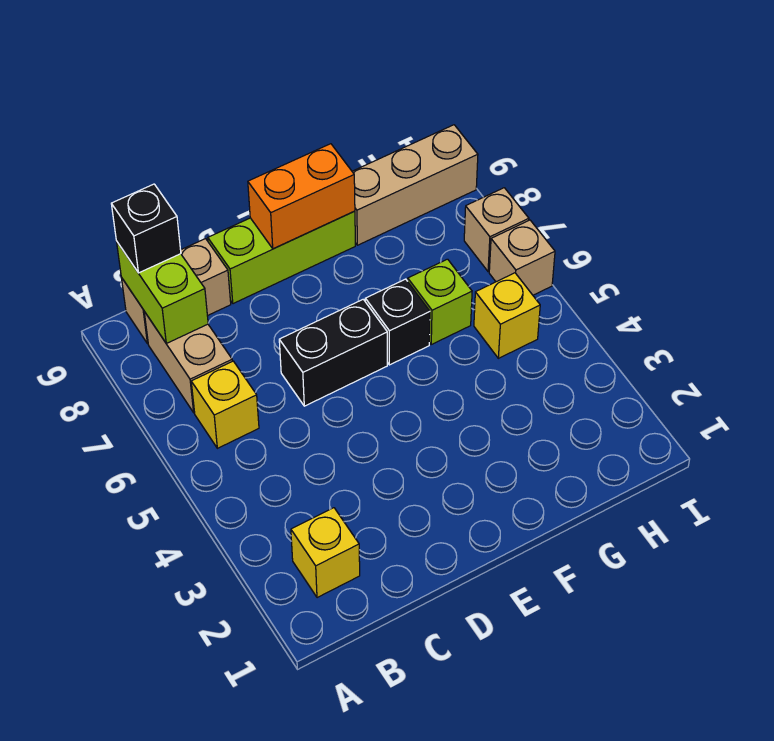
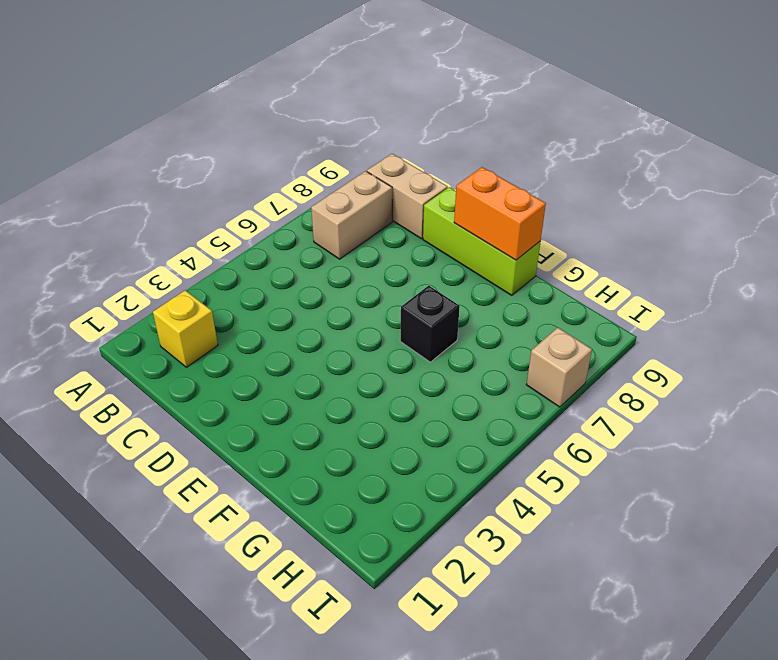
none -> yellow brick B6 level 1
none -> black brick D6:E6 level 1
none -> lime brick G6 level 1

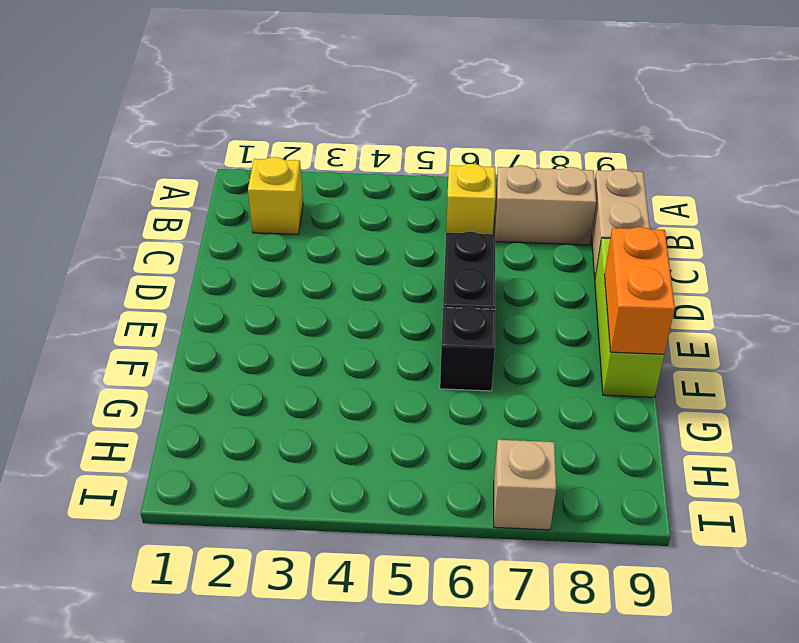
none -> lime brick G6 level 1
none -> tan brick G9:I9 level 1
none -> yellow brick H5 level 1

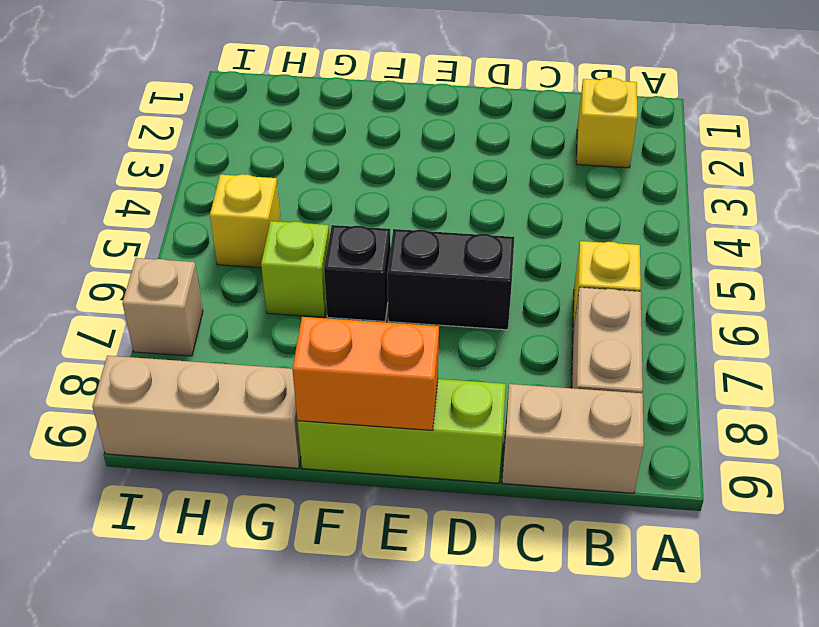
none -> tan brick I6 level 1
none -> lime brick B8:B9 level 2
none -> black brick B9 level 3

